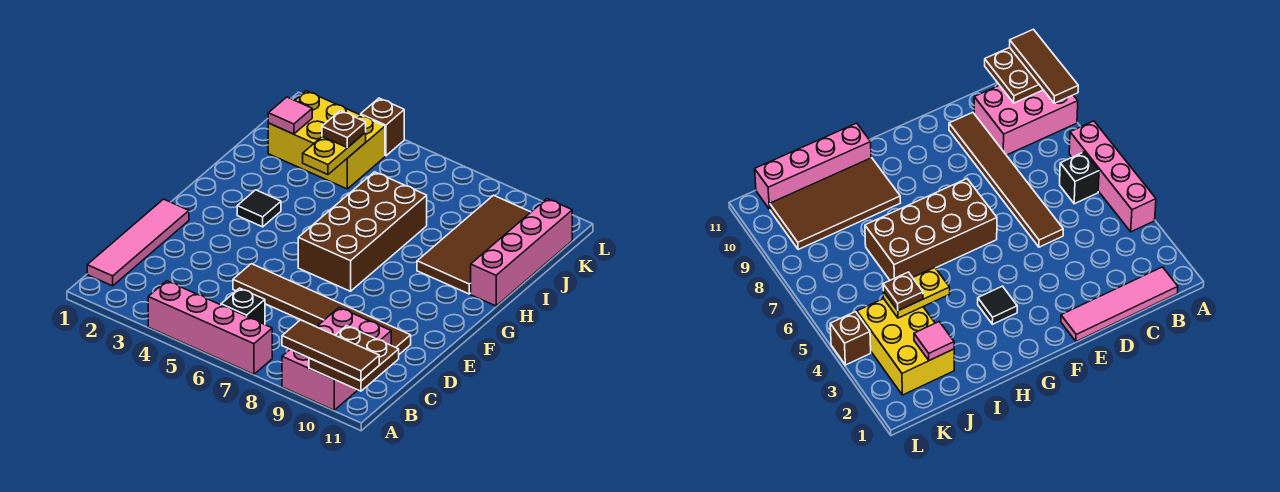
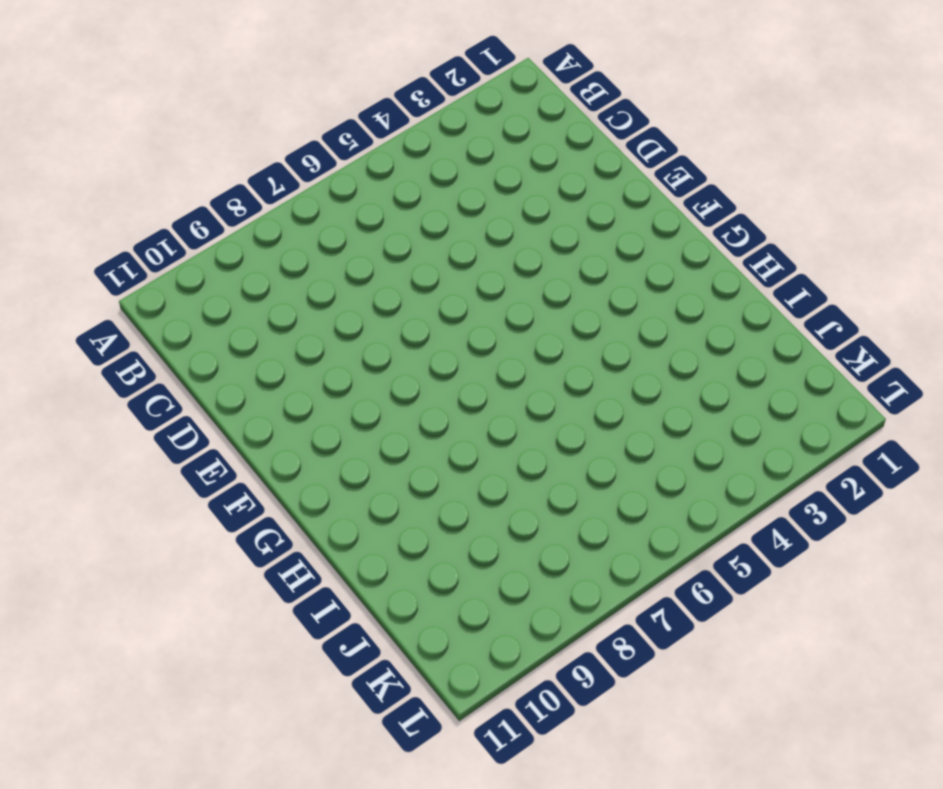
none -> pink brick A4:A7 level 1
none -> pink brick A9:C10 level 1
none -> pink tile B1:E1 level 1

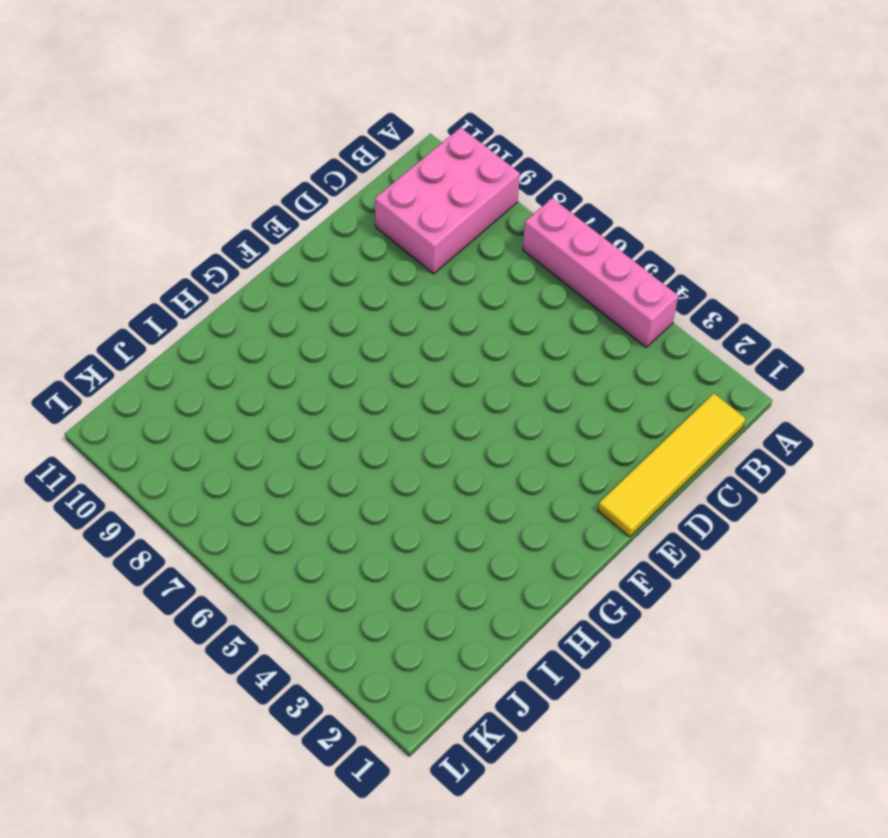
yellow tile B1:E1 level 1 -> pink tile B1:E1 level 1
none -> black brick B6 level 1
none -> brown tile D5:D10 level 1
none -> brown brick F6:I7 level 1

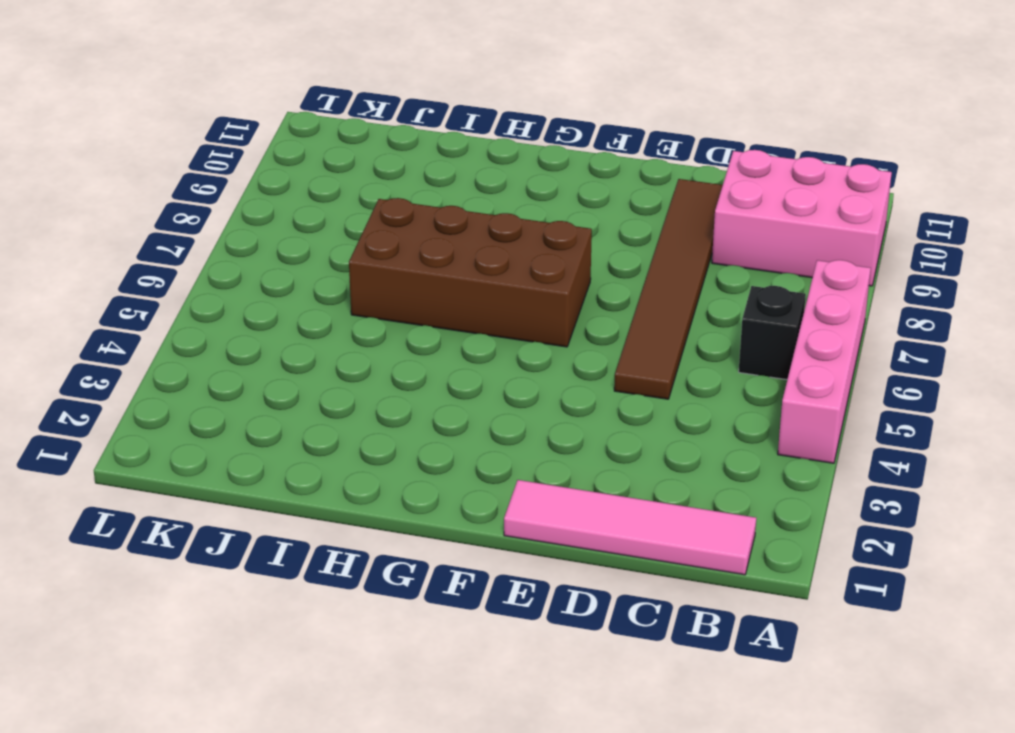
none -> black tile G3 level 1
none -> brown tile H9:K10 level 1
none -> pink brick H11:K11 level 1

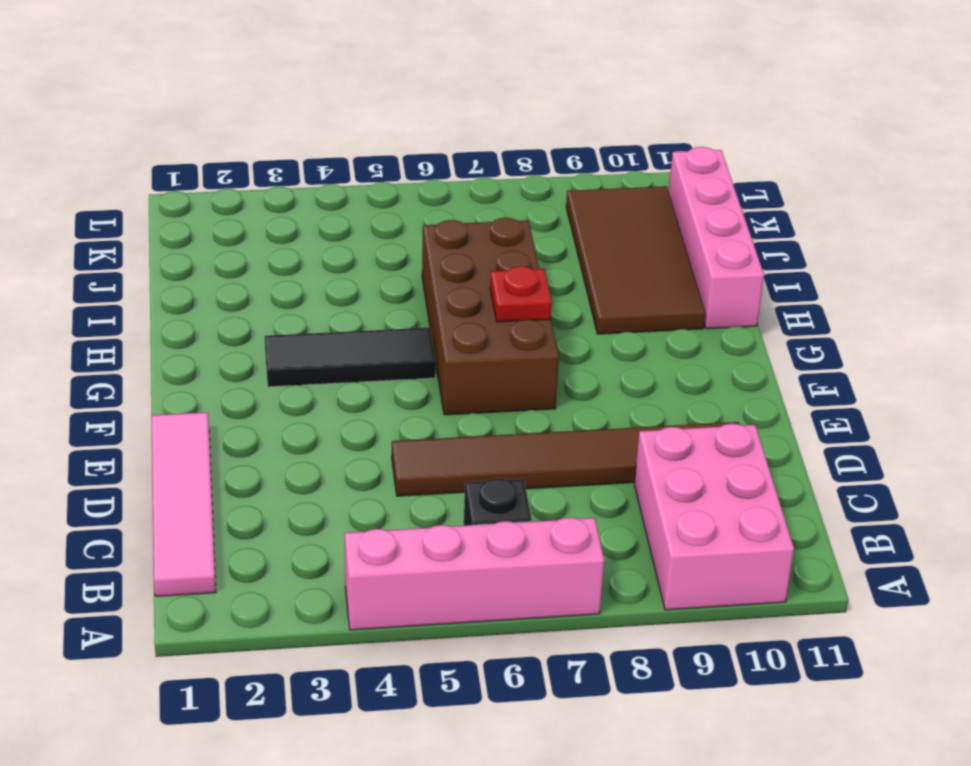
black tile G3:G5 level 1 -> black tile G3 level 1
red plate G7 level 2 -> none
none -> yellow brick J2:K4 level 1
none -> brown brick L4 level 1
none -> brown plate A10:B11 level 2

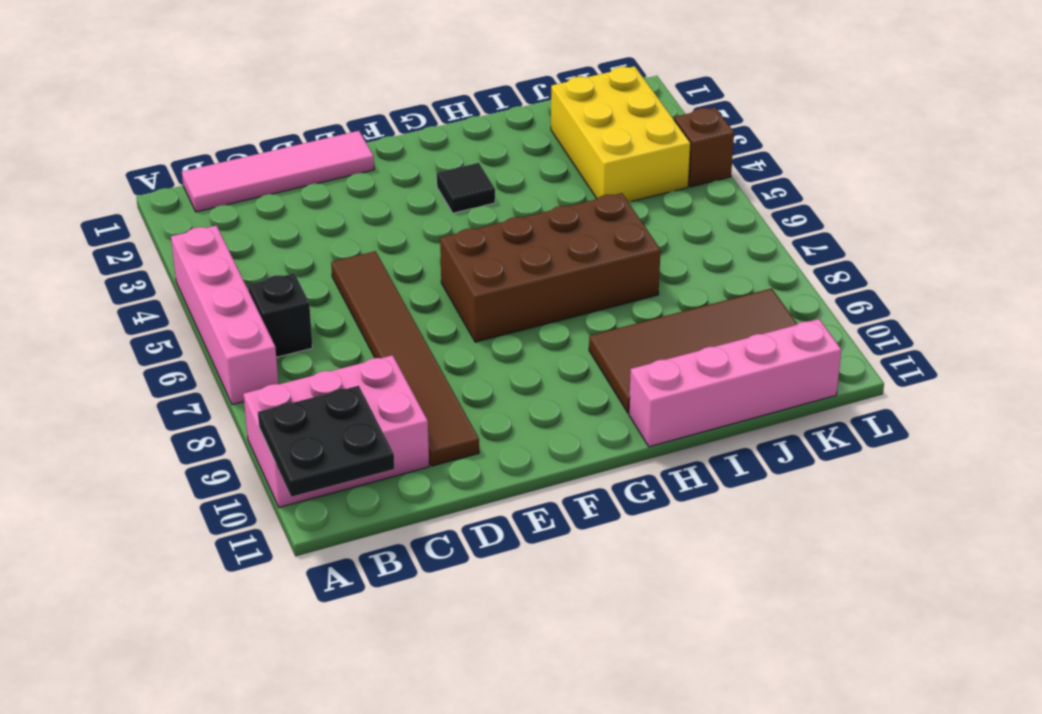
black plate A10:B11 level 2 -> brown plate A10:B11 level 2
none -> yellow plate I4:J4 level 2
none -> pink tile J2 level 2
none -> brown tile A9:A11 level 3

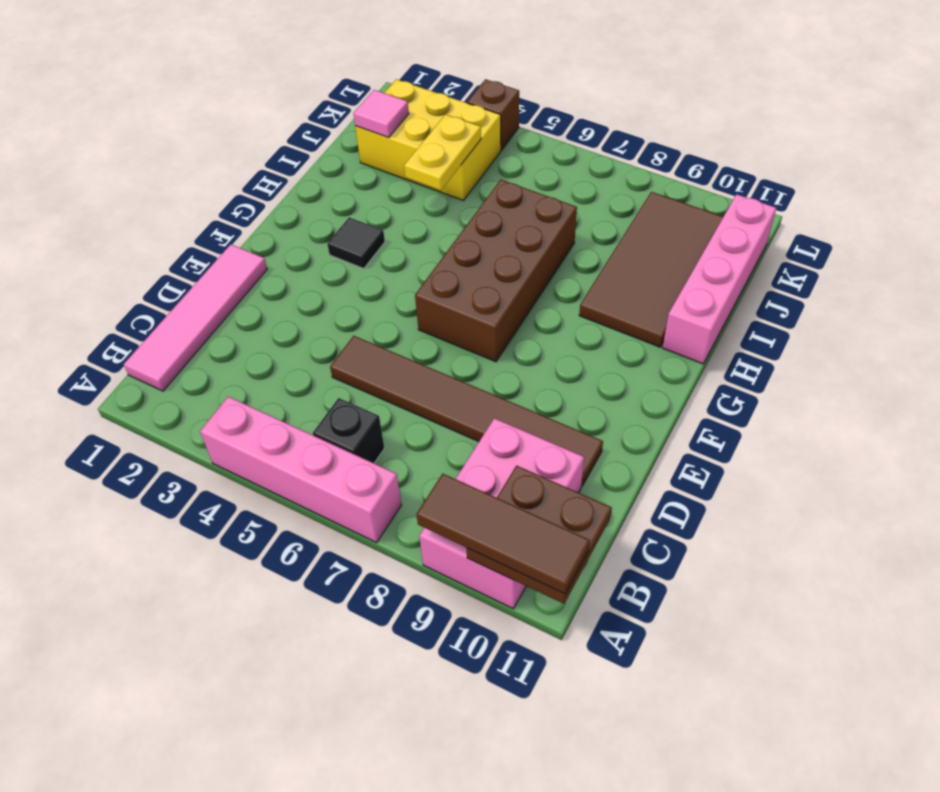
none -> brown plate J4 level 3

